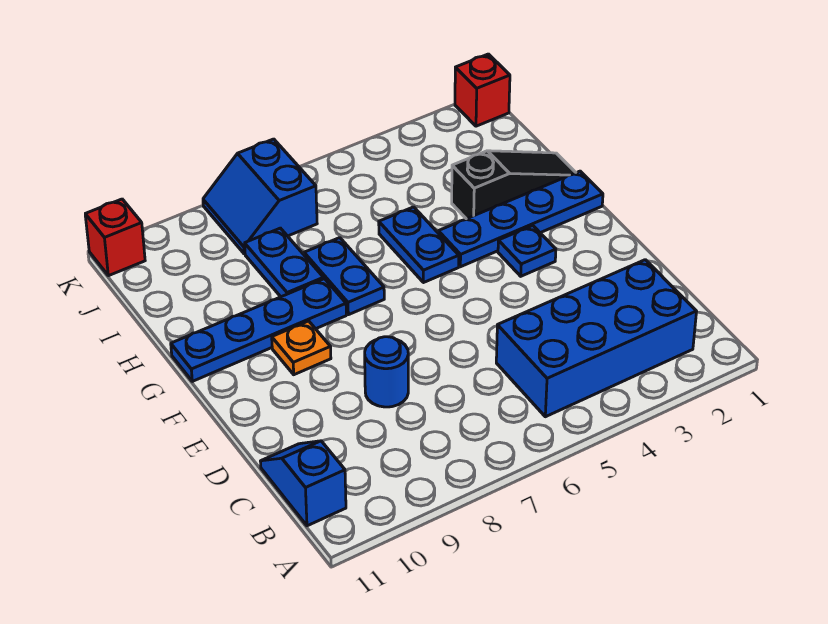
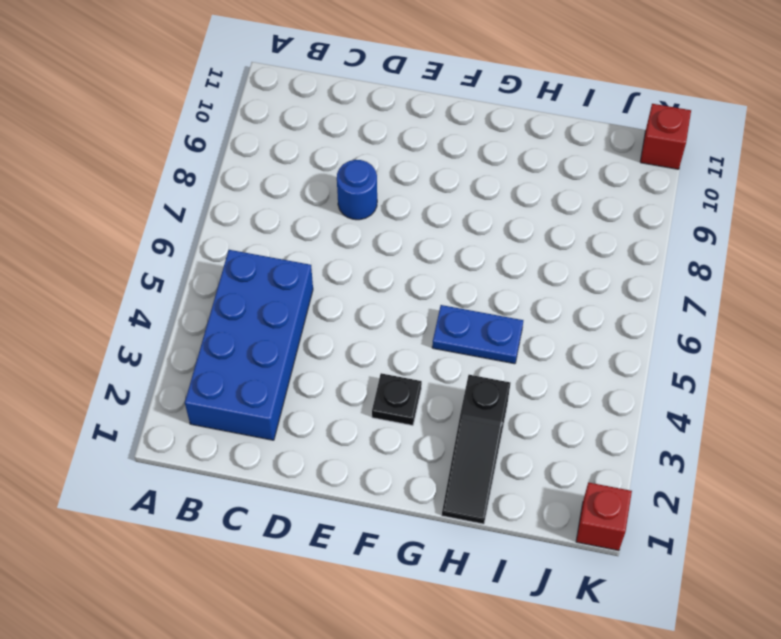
black plate F3 level 1 -> blue plate F3 level 1
none -> blue slope B11:C11 level 1 top B
none -> orange plate F9 level 1
none -> blue plate G1:G4 level 1

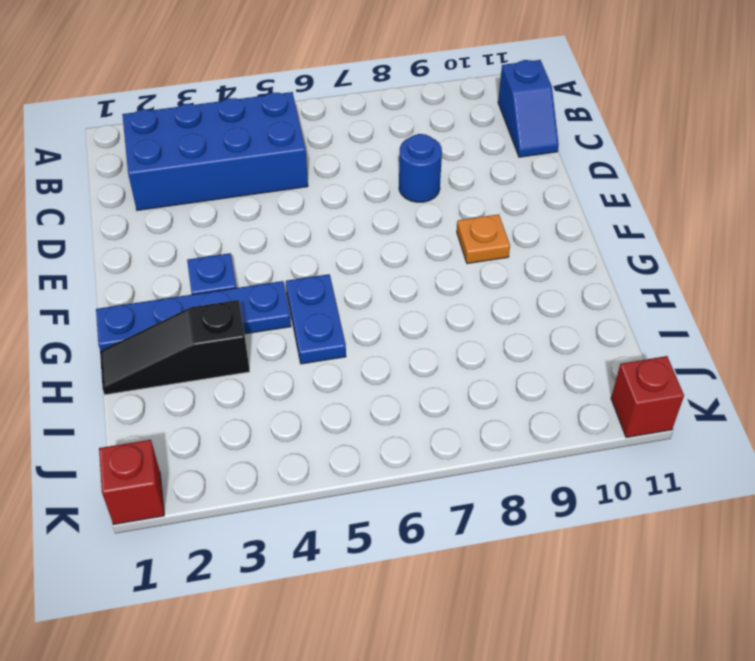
none -> blue plate G7:H7 level 1
none -> blue plate G8:G11 level 1
none -> blue plate H8:I8 level 1

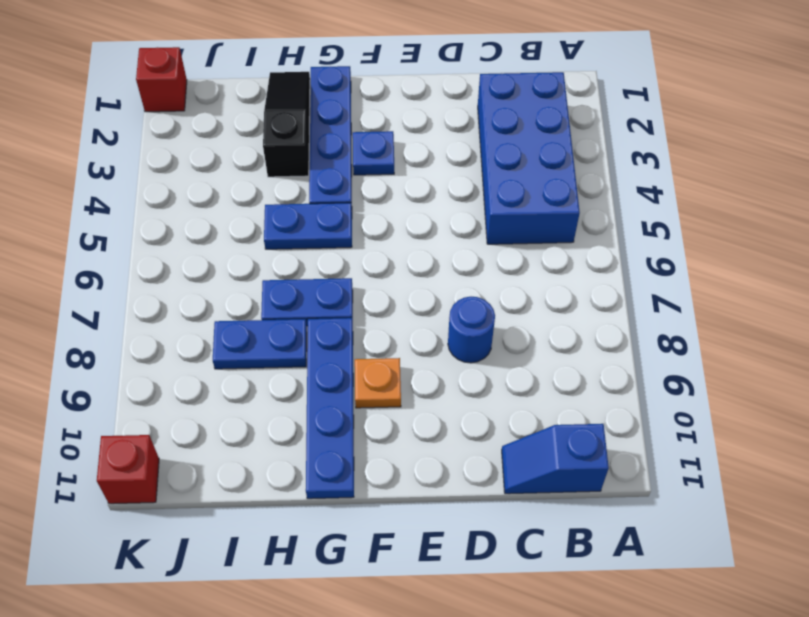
none -> blue slope J7:K8 level 1 top 7

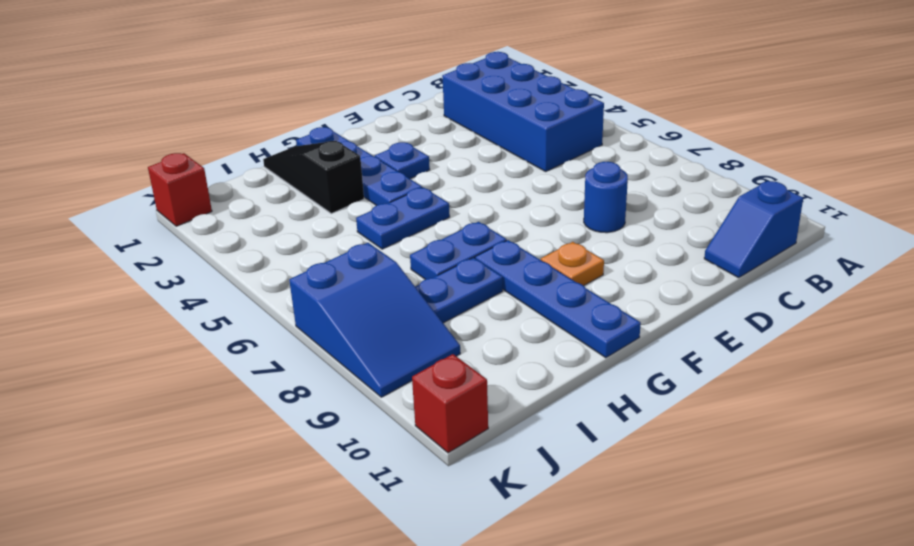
blue slope J7:K9 level 1 top 7 -> blue slope J7:K8 level 1 top 7

